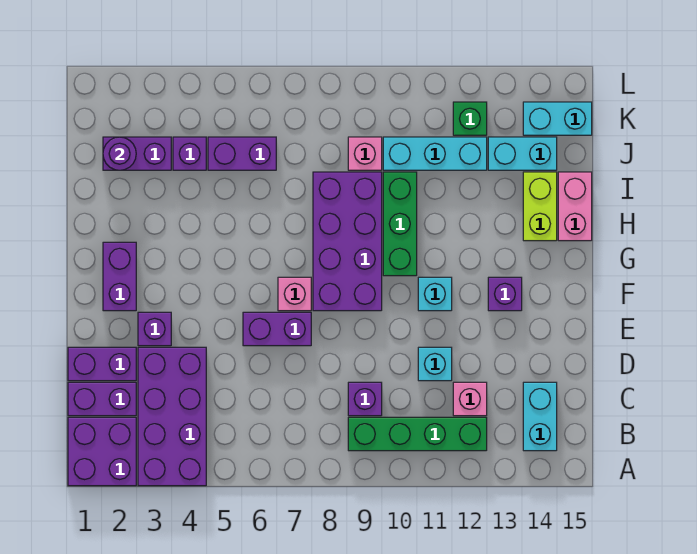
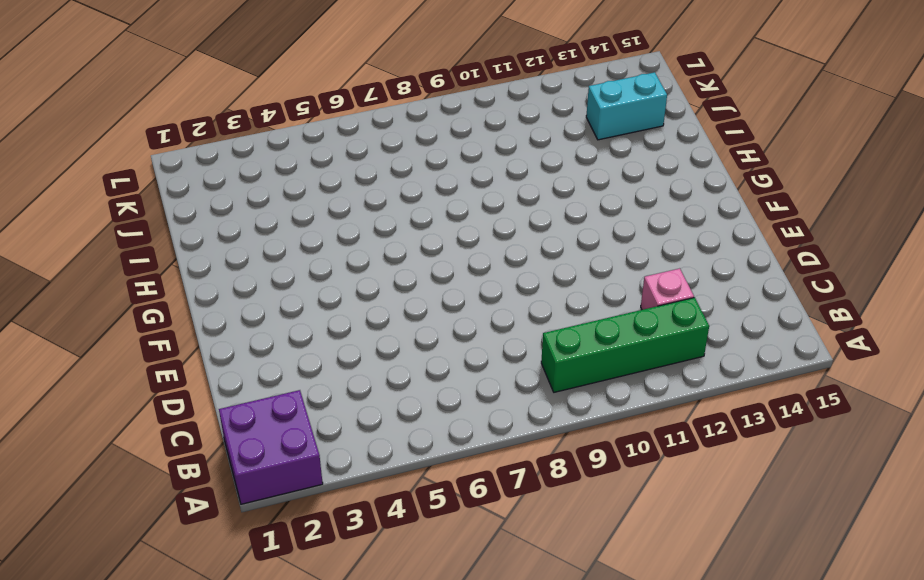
none -> purple brick A3:D4 level 1
none -> cyan brick B14:C14 level 1
none -> purple brick C1:C2 level 1

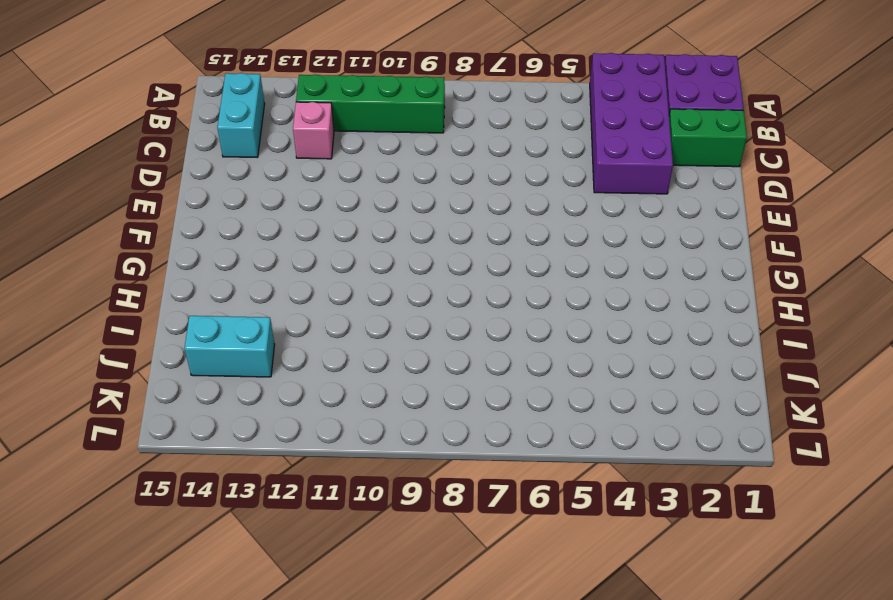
green brick C1:C2 level 1 -> purple brick C1:C2 level 1
none -> purple brick C9 level 1
none -> purple brick D1:D2 level 1
none -> cyan brick D11 level 1

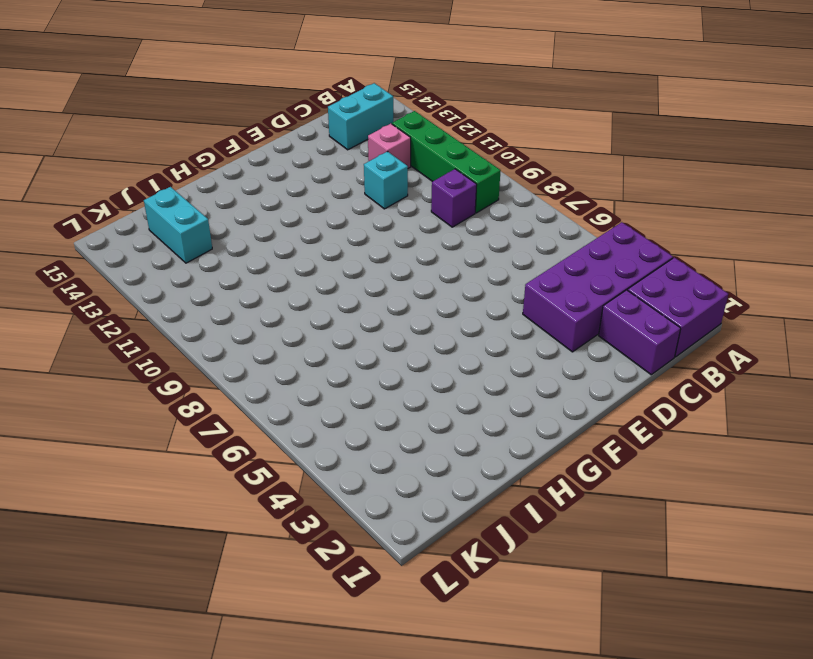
none -> purple brick D1:D2 level 1
none -> purple brick E3 level 1
none -> purple brick E6:E7 level 1

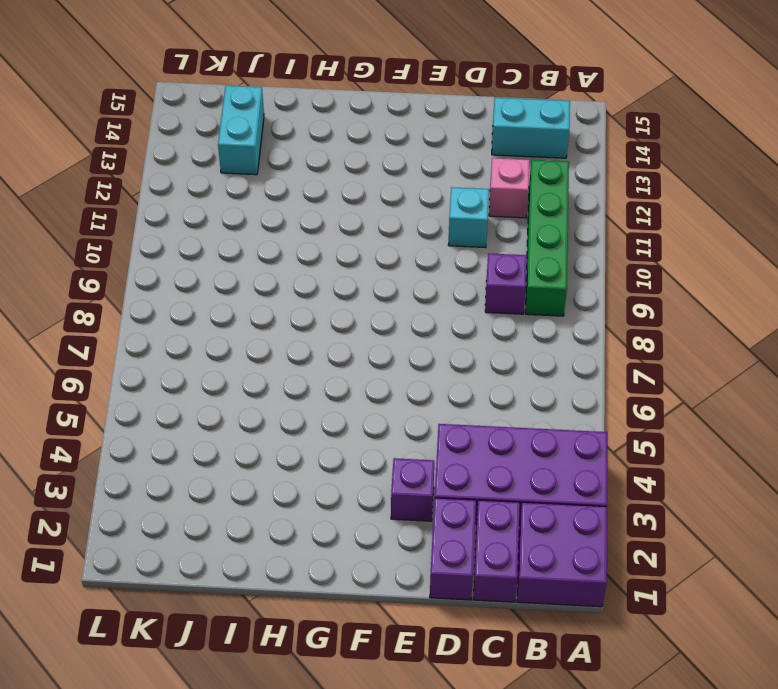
none -> purple brick E6:E7 level 1
none -> purple brick F2:G2 level 1
none -> pink brick F7 level 1

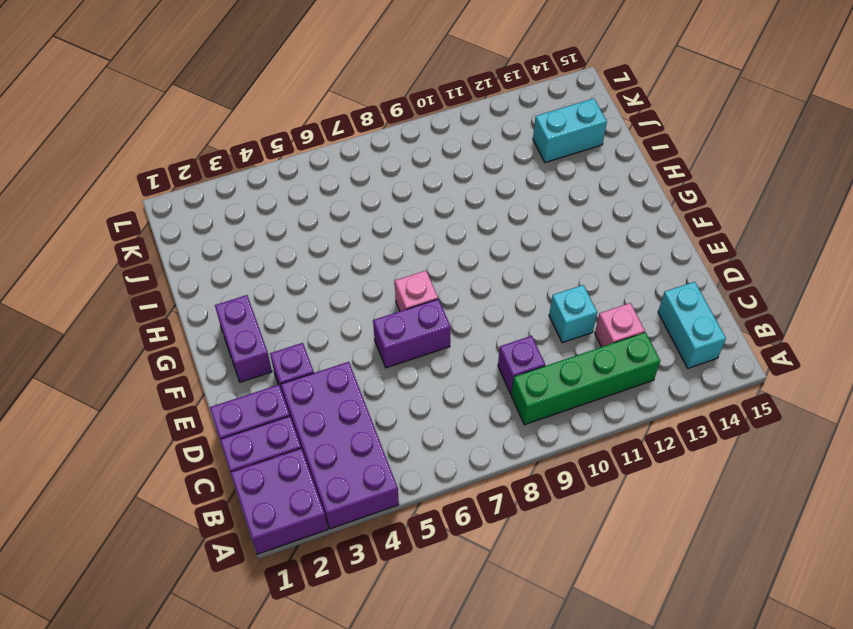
none -> purple brick F8:I9 level 1
none -> cyan brick F11 level 1
none -> purple brick F13 level 1

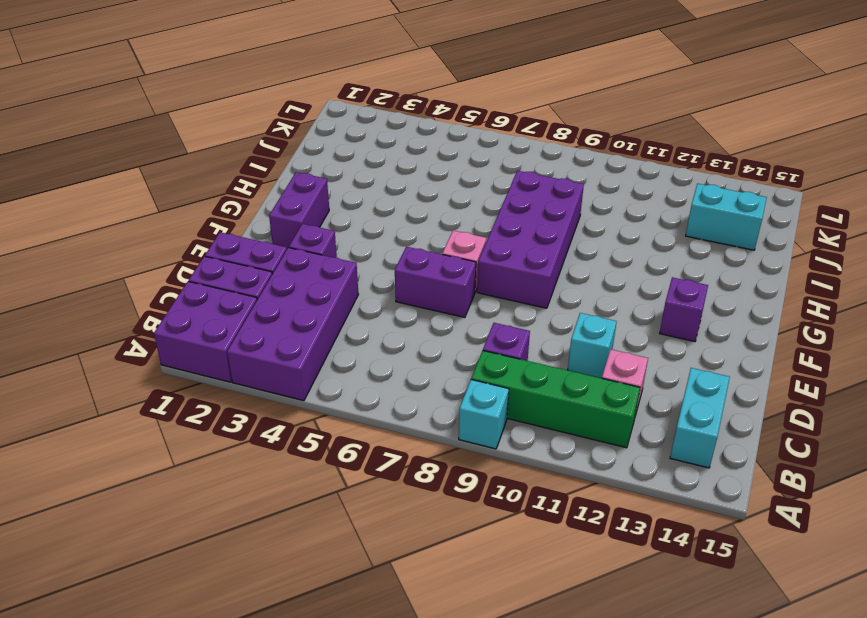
cyan brick A9 level 1 -> cyan brick F11 level 1
none -> green brick G10:I10 level 1
none -> lime brick H14:I14 level 1
none -> pink brick H15:I15 level 1

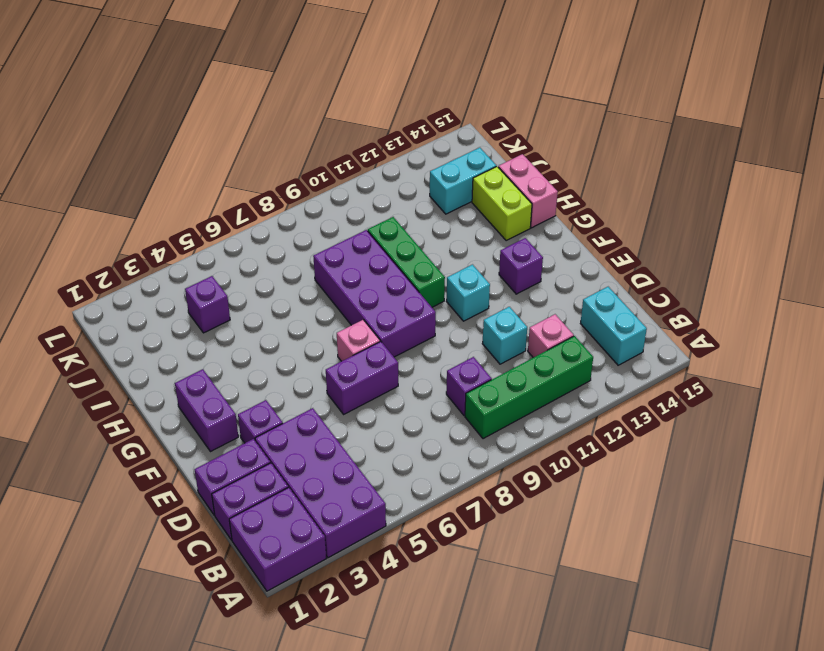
none -> purple brick J2:J3 level 1
none -> purple brick J5:J6 level 1
none -> pink brick J9 level 1

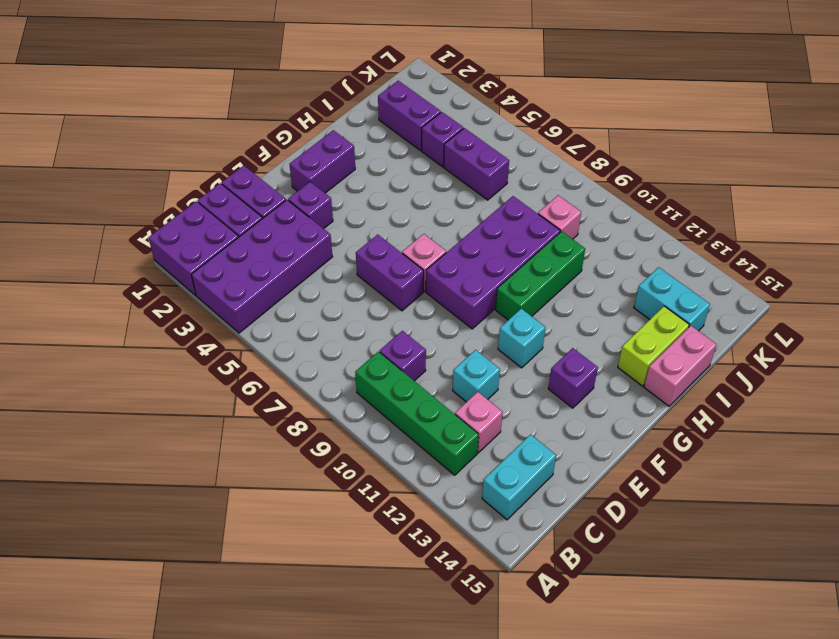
none -> cyan brick J10:J12 level 1
none -> green brick K12 level 1
none -> cyan brick K14:K15 level 1

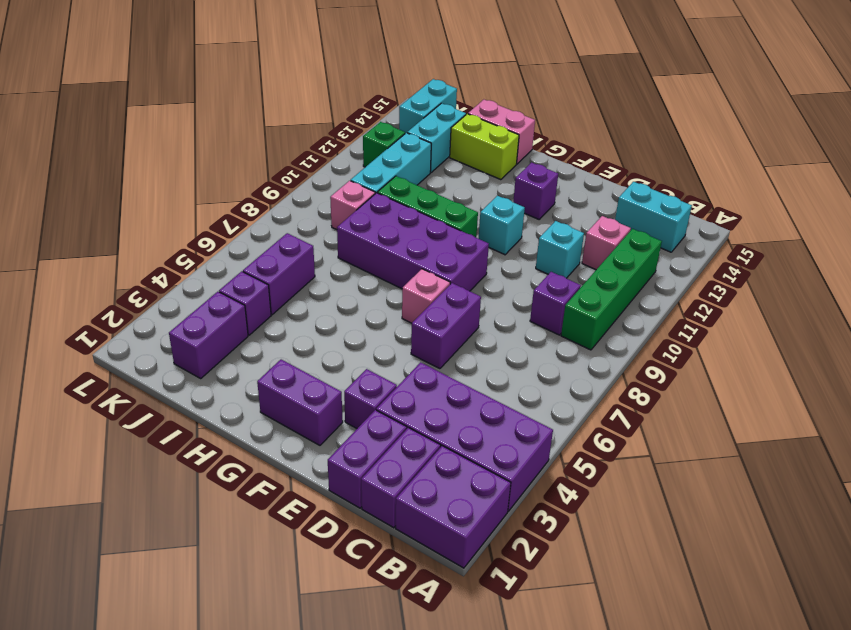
none -> purple round brick J2 level 2

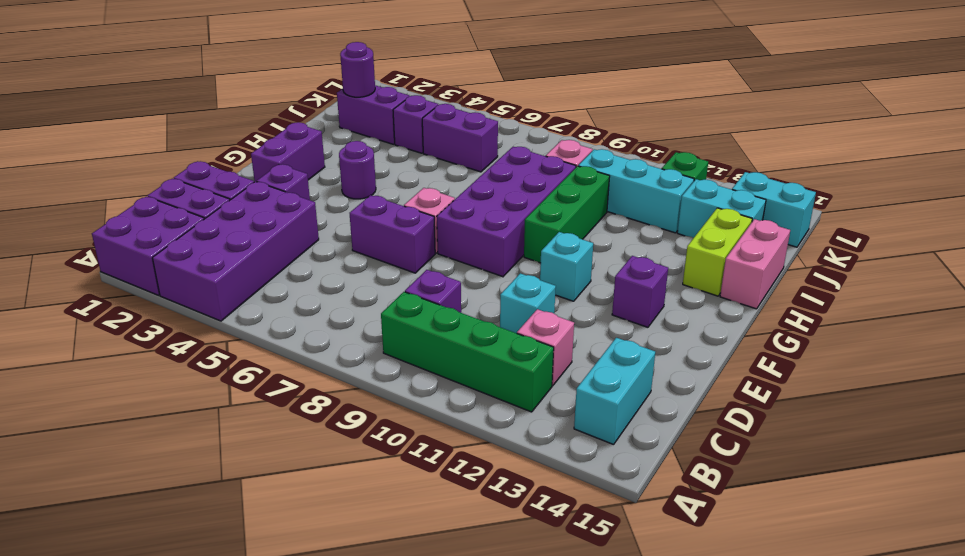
purple round brick G4 level 1 -> none

